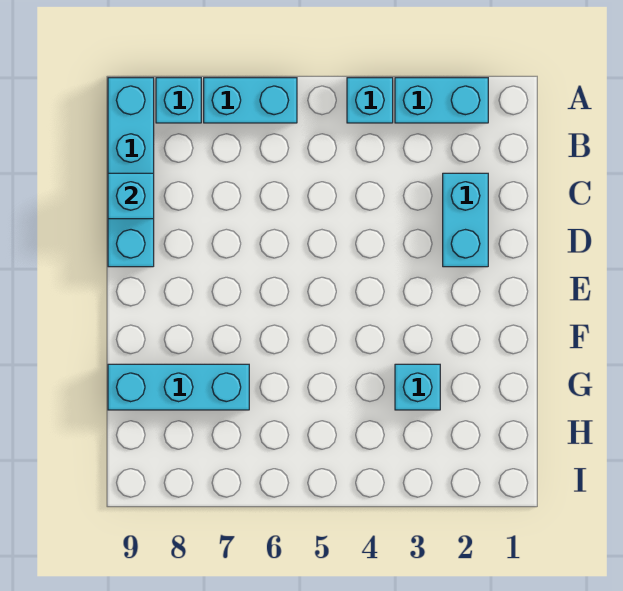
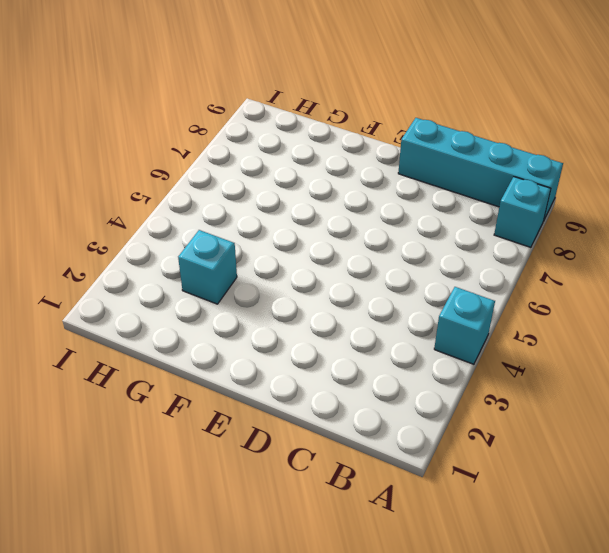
none -> cyan brick A2:A3 level 1
none -> cyan brick A6:A7 level 1

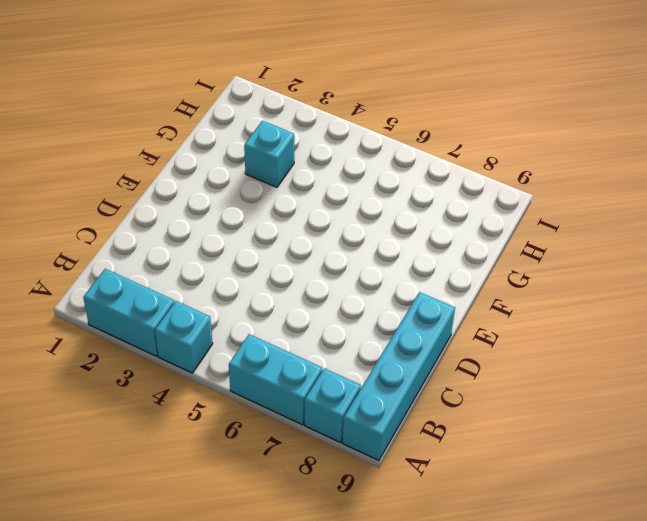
none -> cyan brick C2:D2 level 1
none -> cyan brick G7:G9 level 1

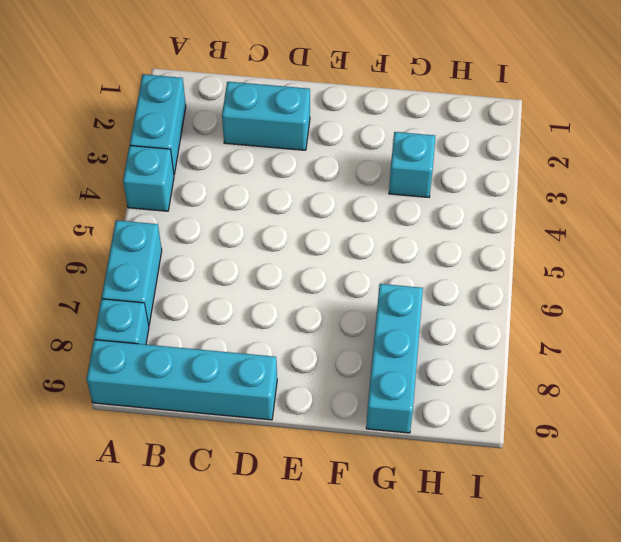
none -> cyan brick C9 level 2

